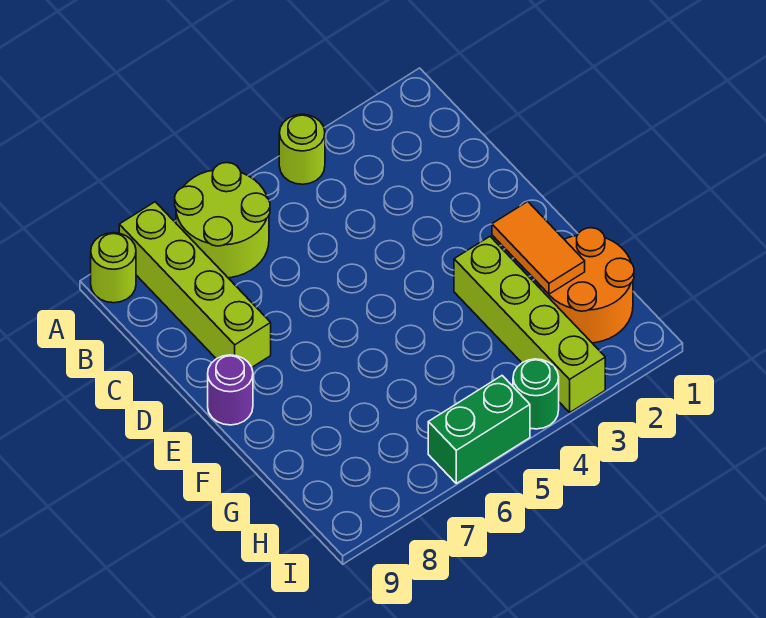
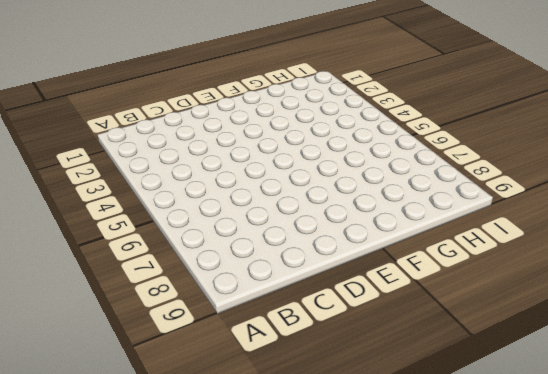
none -> lime round brick A4 level 1
none -> lime round brick A6:B7 level 1

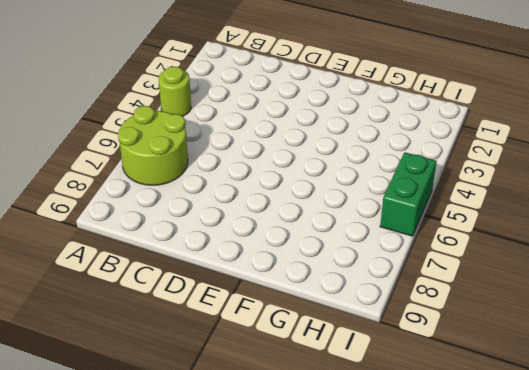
none -> lime brick A8:D8 level 1
none -> lime round brick A9 level 1

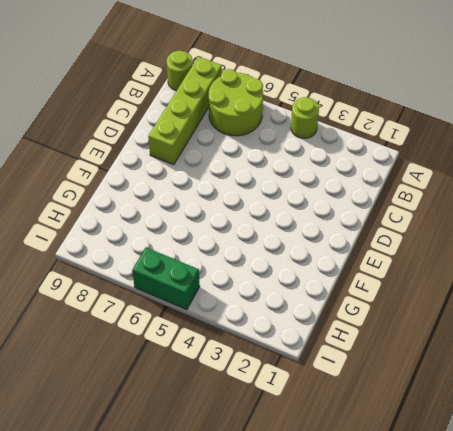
none -> purple round brick E9 level 1
none -> lime brick F3:I3 level 1

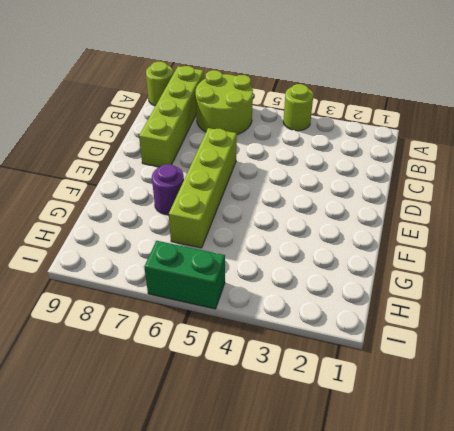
lime brick D6:G6 level 1 -> lime brick F3:I3 level 1
purple round brick F7 level 1 -> purple round brick E9 level 1
none -> orange round brick G1:H2 level 1
none -> green round brick I4 level 1

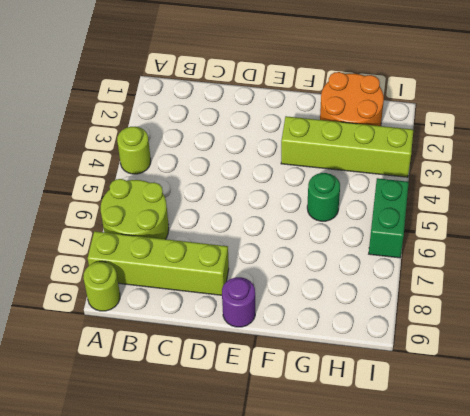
green round brick G5 level 1 -> green round brick I4 level 1
none -> orange tile F2:G2 level 2

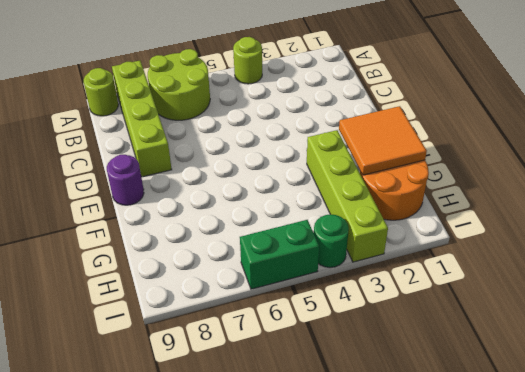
orange tile F1:G2 level 2 -> orange tile F2:G2 level 2

